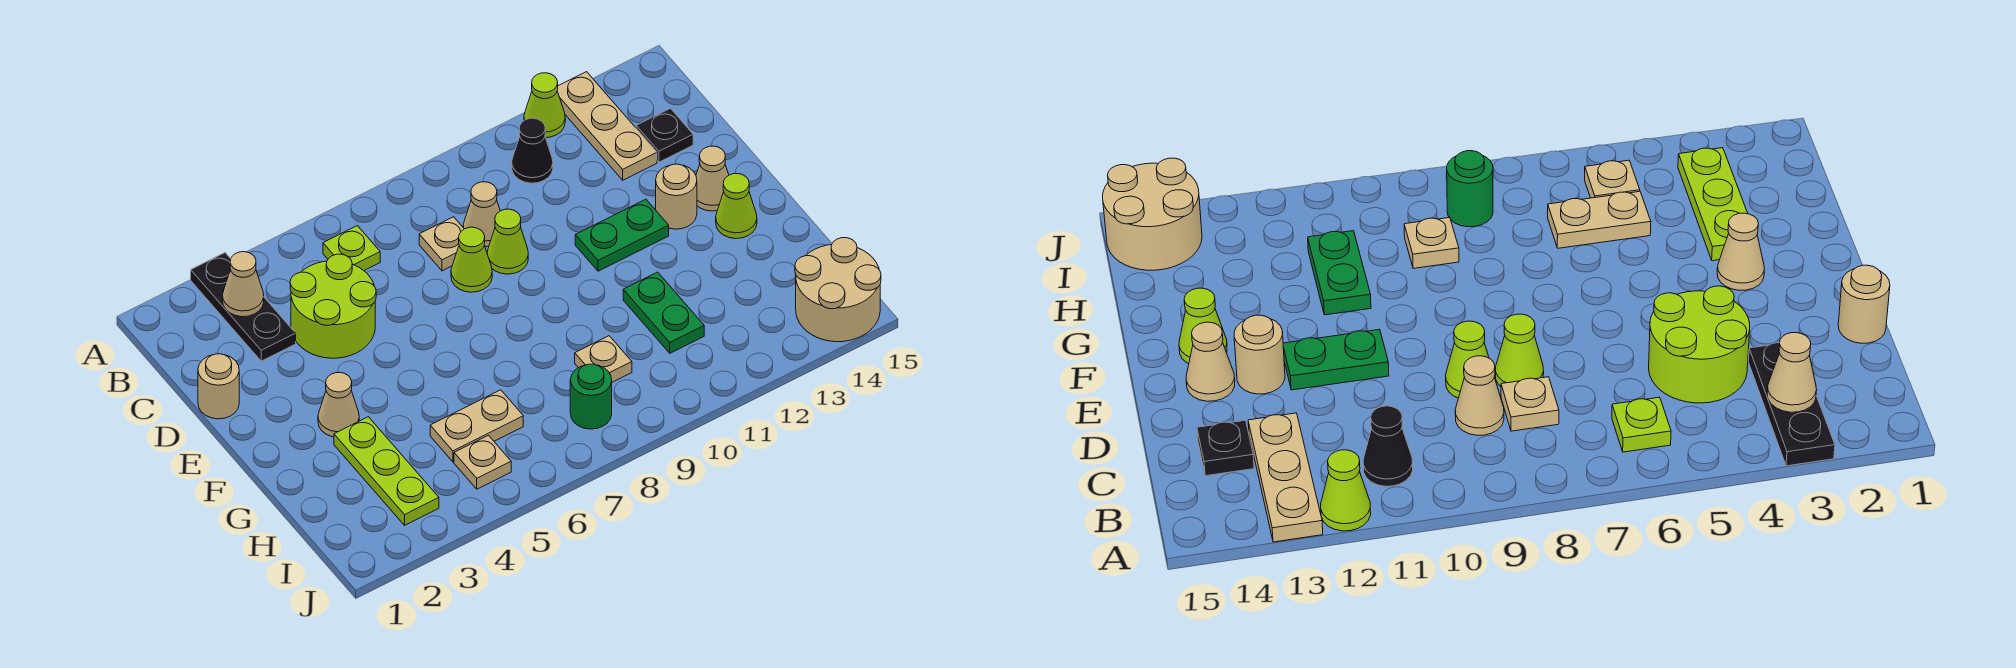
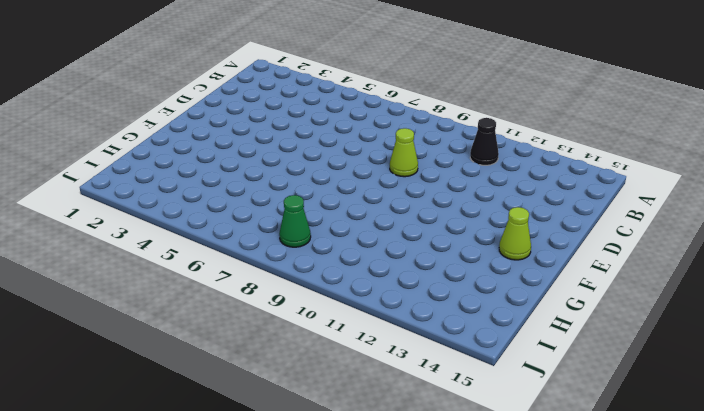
green cone I8 level 1 -> green round brick I8 level 1
none -> black plate A3:C3 level 1
none -> lime cone A12 level 1
none -> tan plate A13:C13 level 1

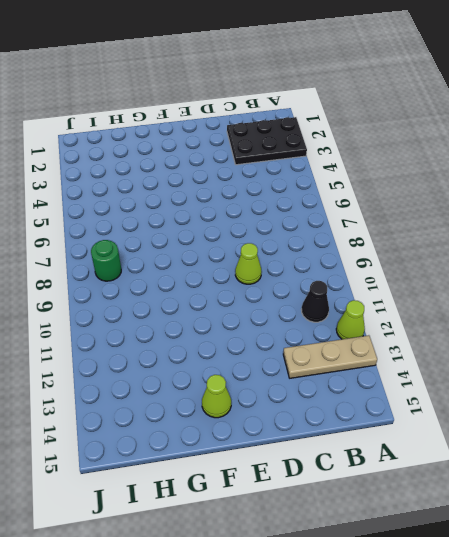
black plate A2:C3 level 1 -> black plate A3:C3 level 1
none -> lime plate B6 level 1
none -> lime round brick C4:D5 level 1
none -> tan plate C8 level 1

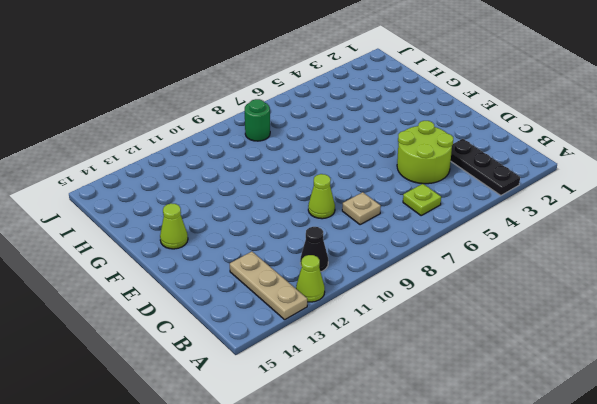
none -> tan cone C9 level 1
none -> black plate C14 level 1
none -> tan round brick D1 level 1

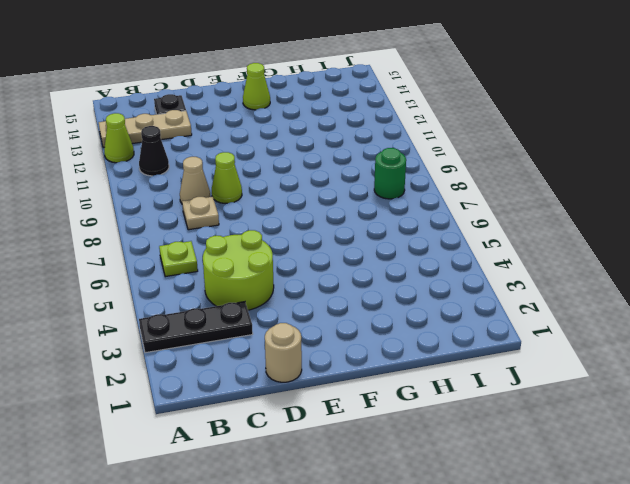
none -> lime cone D8 level 1
none -> green plate E11:E12 level 1
none -> tan round brick E13 level 1

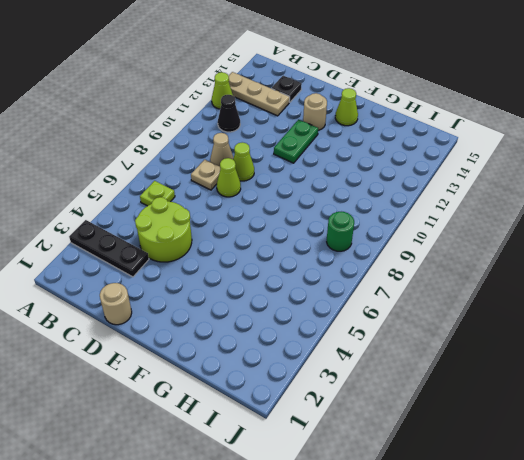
none -> tan cone E14 level 1
none -> tan cone F3 level 1
none -> lime plate G3:I3 level 1

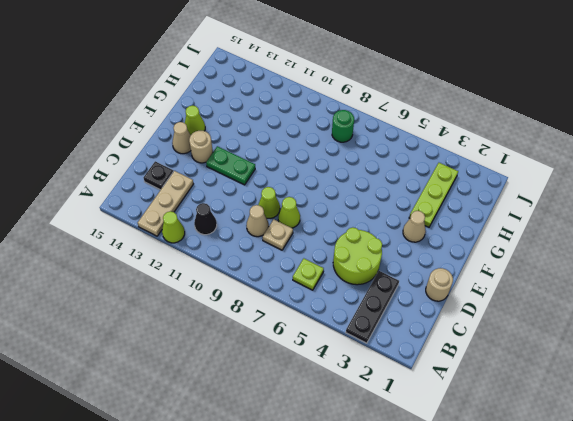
none -> green plate G11:H11 level 1
none -> tan plate H5:H6 level 1
none -> tan plate H9 level 1

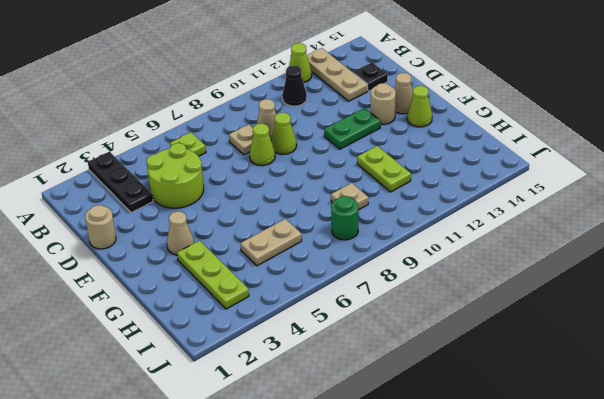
lime plate G11:H11 level 1 -> green plate G11:H11 level 1
none -> tan plate I5 level 1
none -> tan round brick I14:J15 level 1
none -> tan cone B3 level 2

